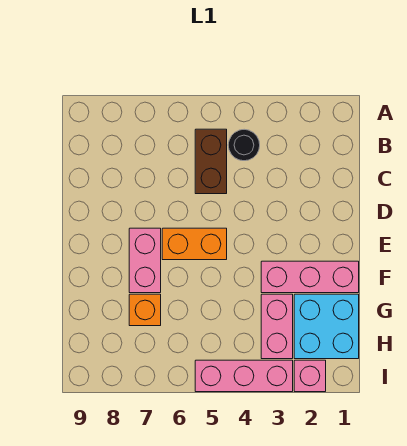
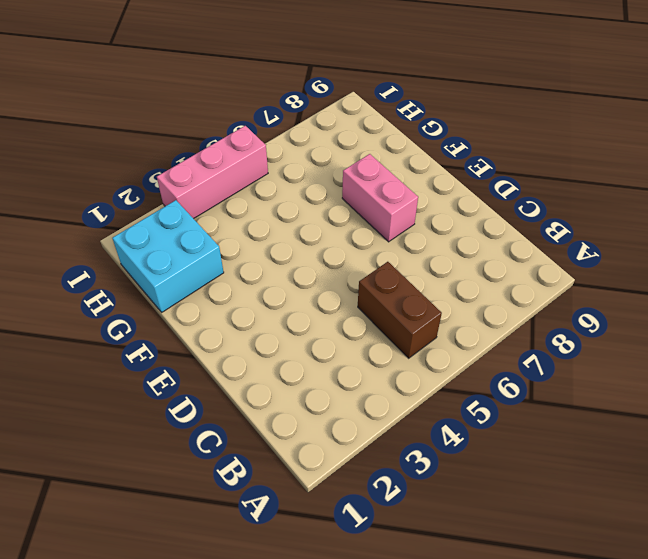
none -> black round brick B4 level 1
none -> orange brick E5:E6 level 1

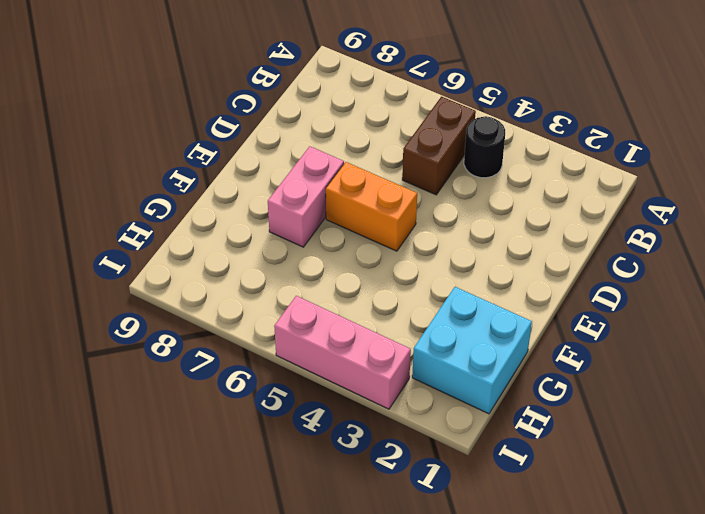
none -> pink brick F1:F3 level 1
none -> pink brick G3:H3 level 1

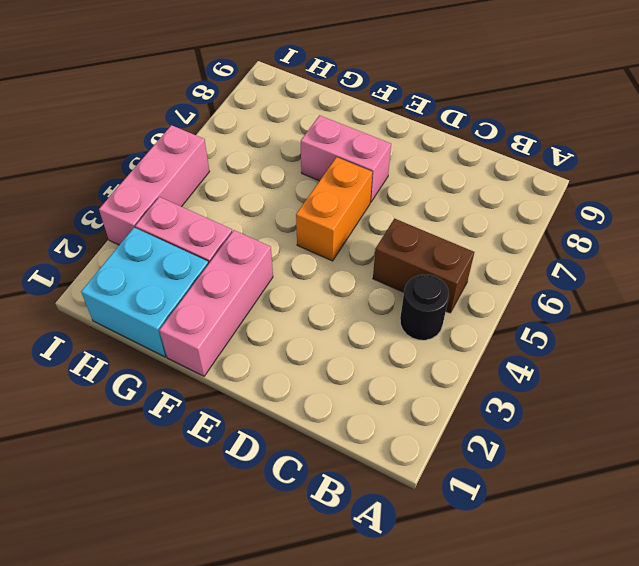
none -> orange brick G7 level 1
none -> pink brick I2 level 1

